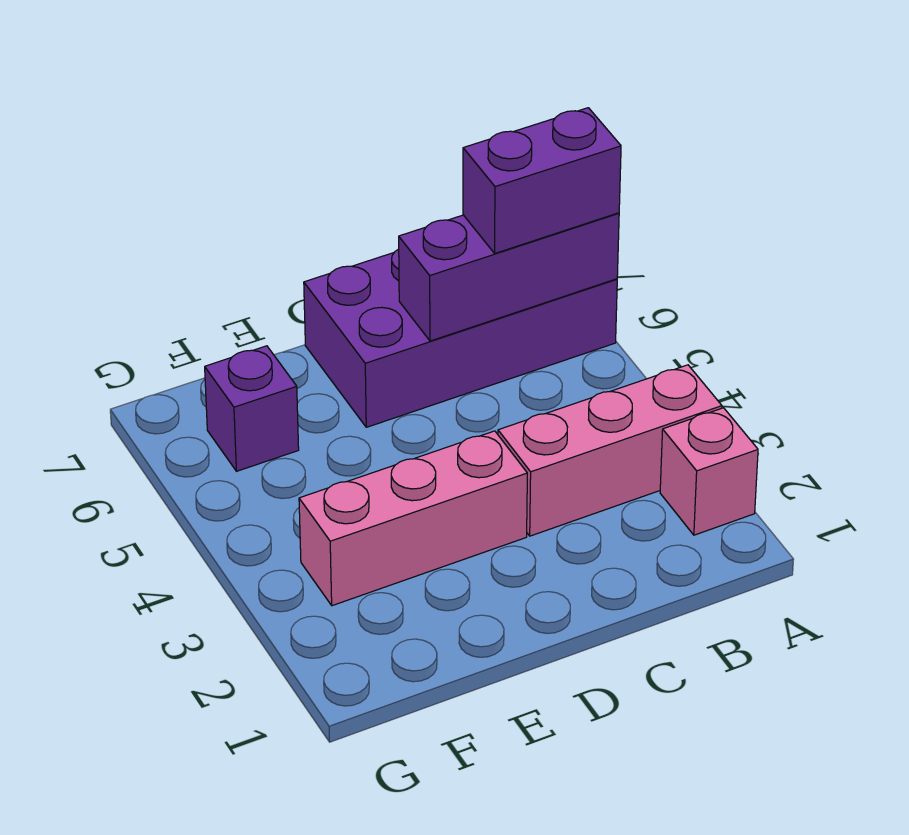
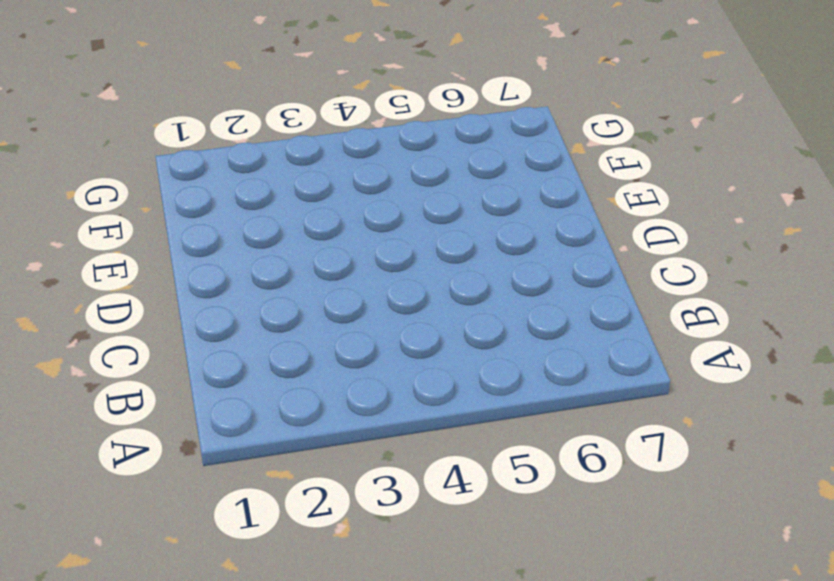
none -> pink brick A2 level 1
none -> pink brick A3:C3 level 1

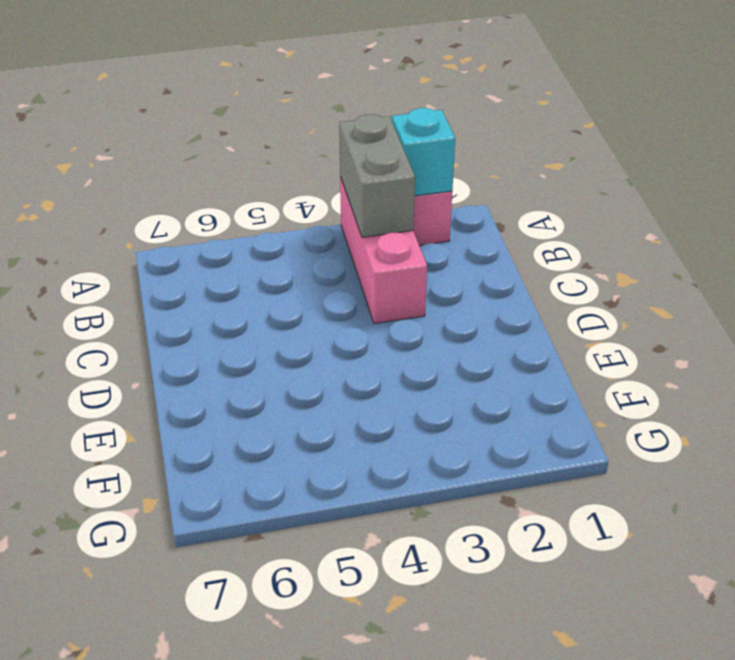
cyan brick A2 level 2 -> none
grey brick A3:B3 level 2 -> none
none -> purple brick A6:D7 level 1
none -> pink brick D3:F3 level 1

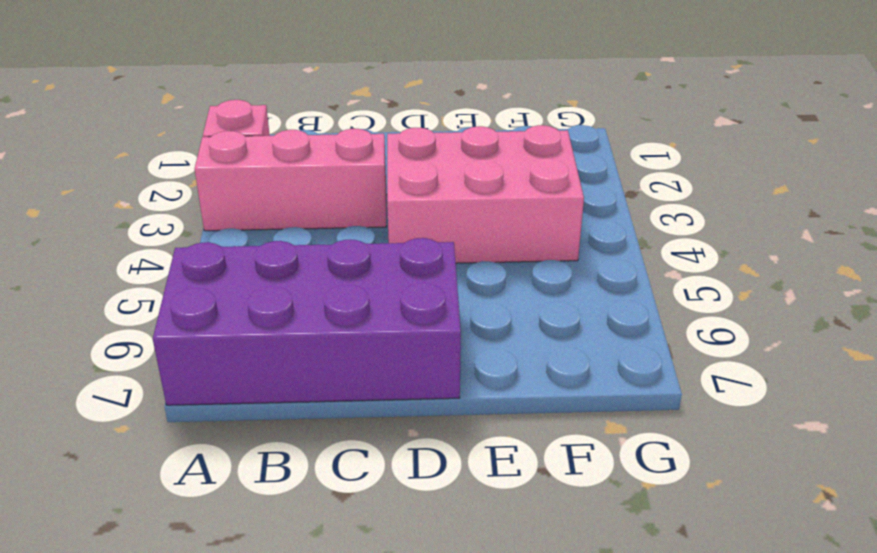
pink brick D3:F4 level 1 -> pink brick D3:F3 level 1
none -> purple brick F6 level 1
none -> purple brick A6:C6 level 2

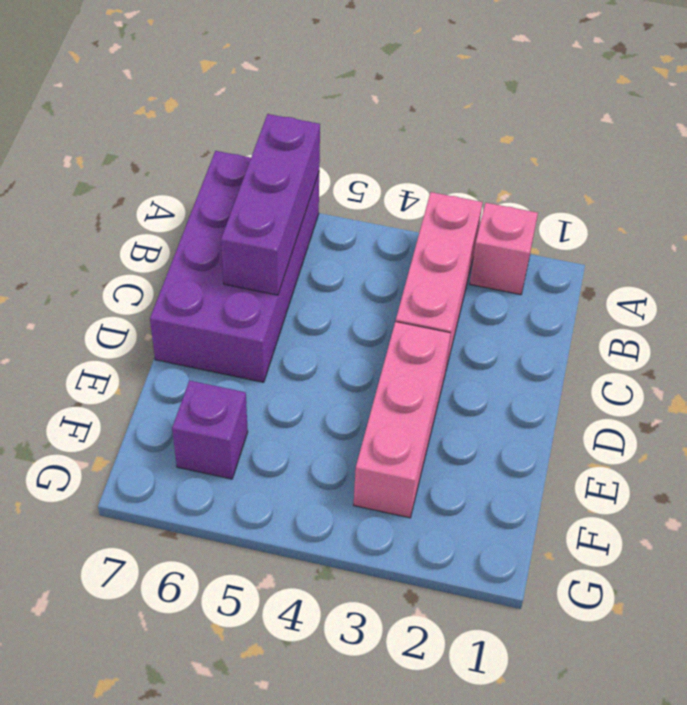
none -> purple brick A6:B6 level 3

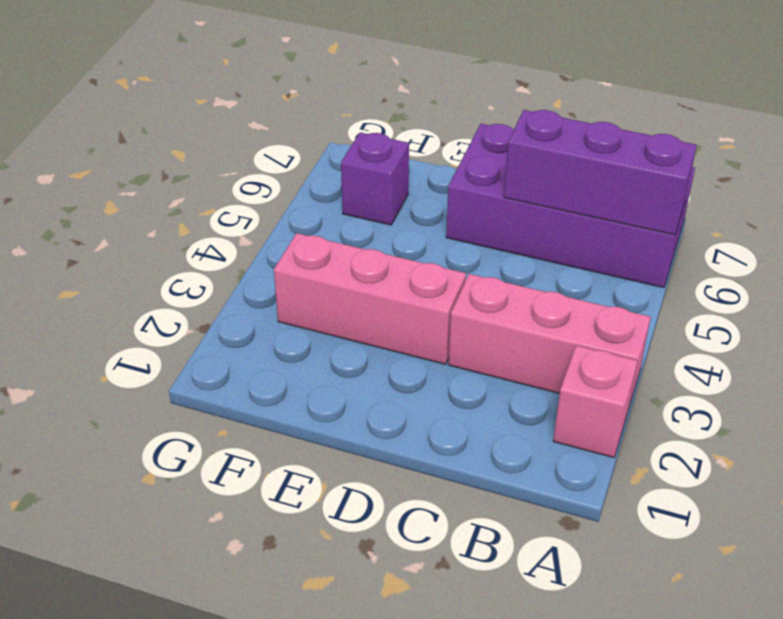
none -> purple brick A6:B6 level 3

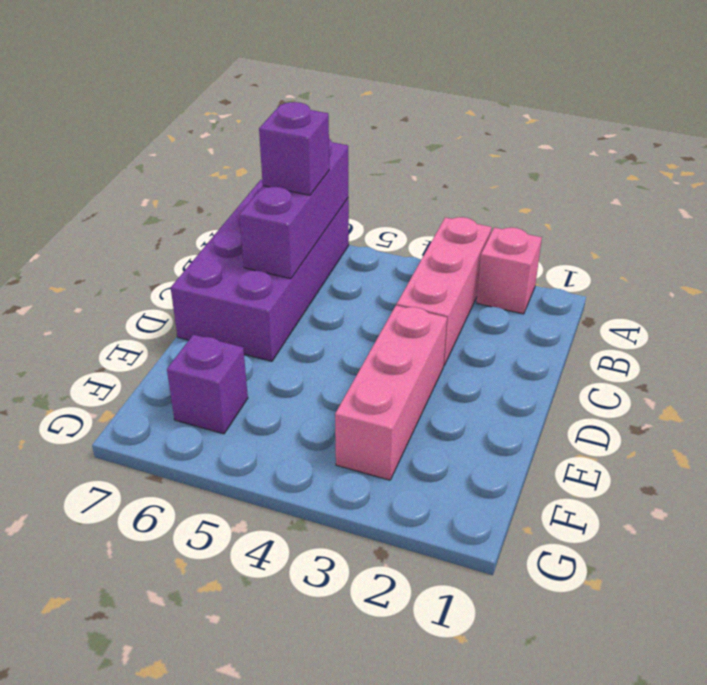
purple brick B6 level 3 -> purple brick A6:B6 level 3

